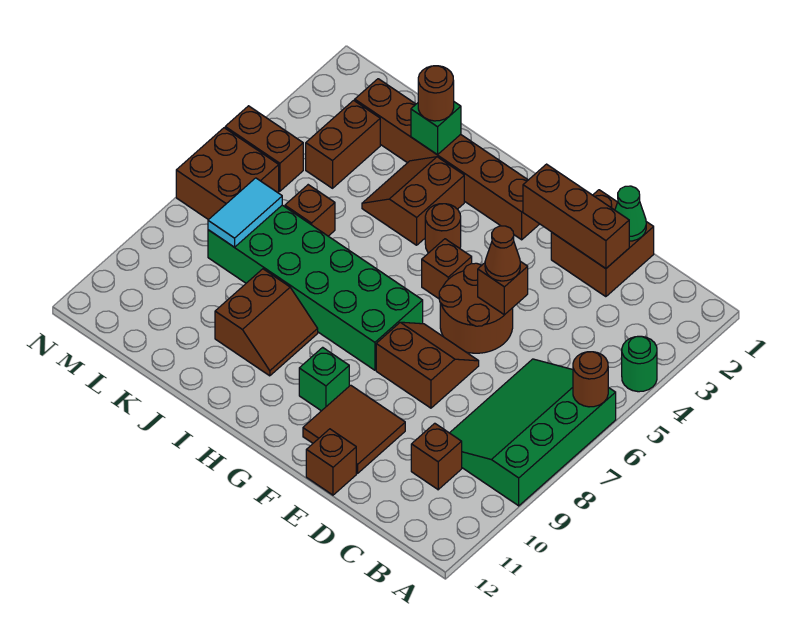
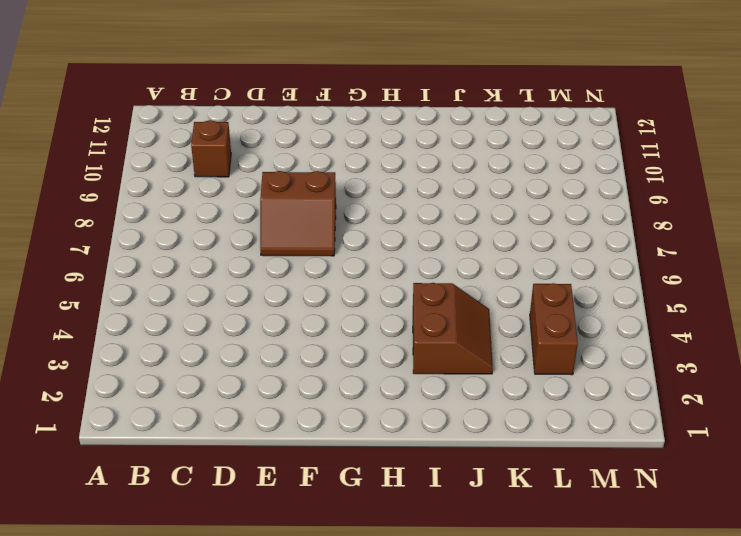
none -> green round brick A4 level 1
none -> green slope A6:C9 level 1 top A
none -> brown brick D1:E2 level 1

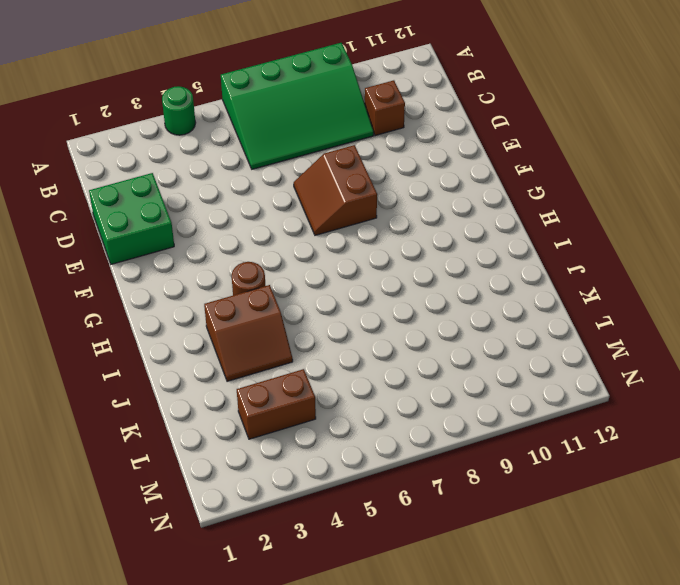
green brick D1:E2 level 1 -> brown brick D1:E2 level 1
none -> brown round brick E5:F6 level 1
none -> brown tile E10:F11 level 1
none -> brown brick E12 level 1

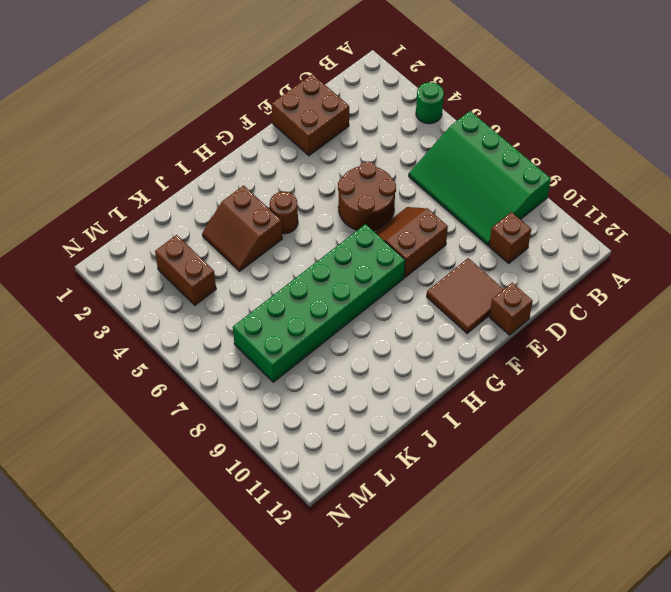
none -> brown brick G2:L2 level 1
none -> brown brick G5 level 1
none -> green brick G10 level 1

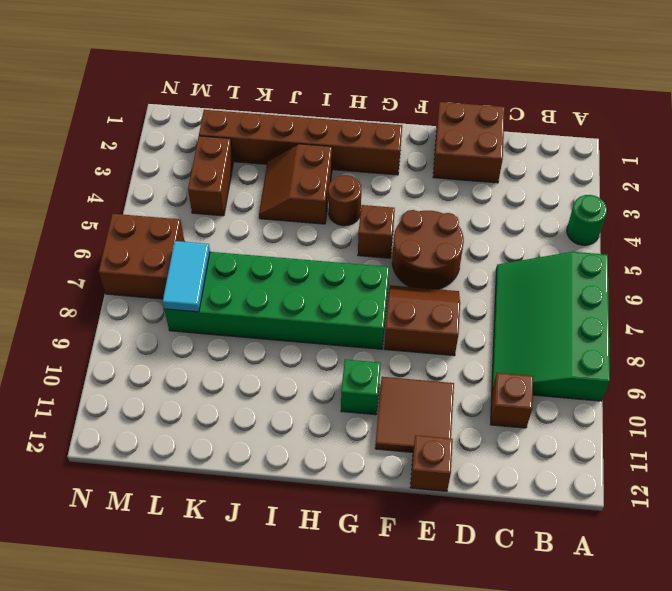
none -> brown slope I9:J10 level 1 top J
none -> brown brick K6 level 1
none -> brown brick M5:N5 level 1

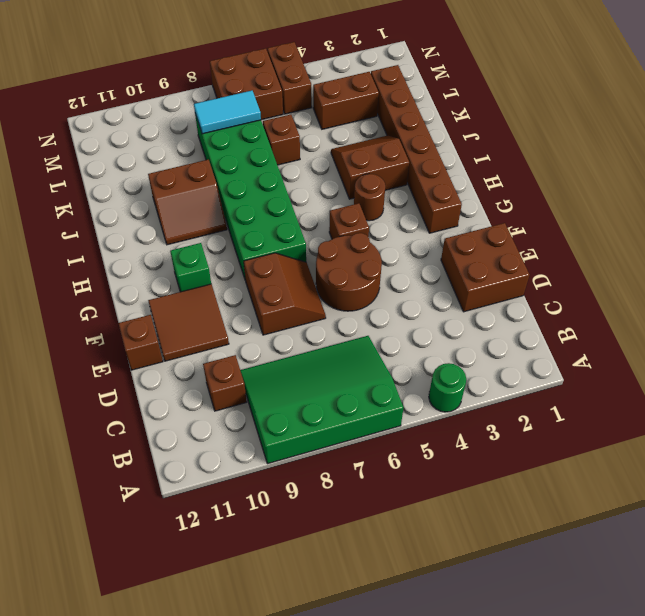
none -> brown round brick A6 level 2
none -> green cone D1 level 2
none -> brown brick D2:F2 level 2

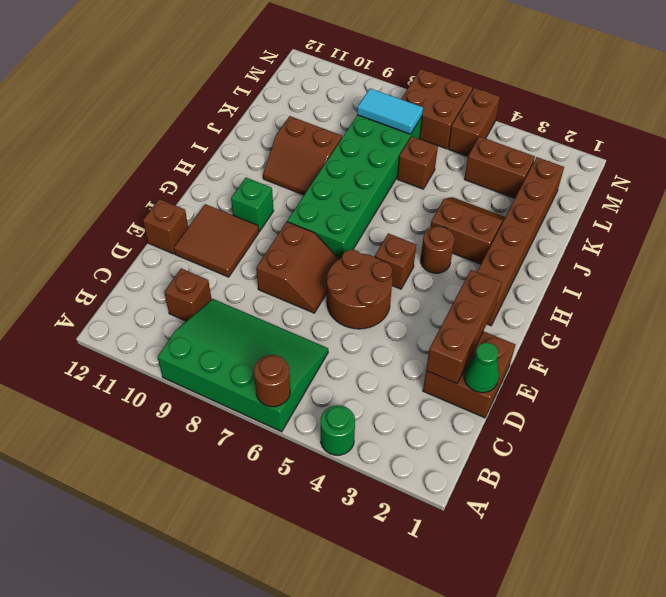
none -> brown brick E5 level 2
none -> green brick J2 level 2
none -> brown cone E5 level 3

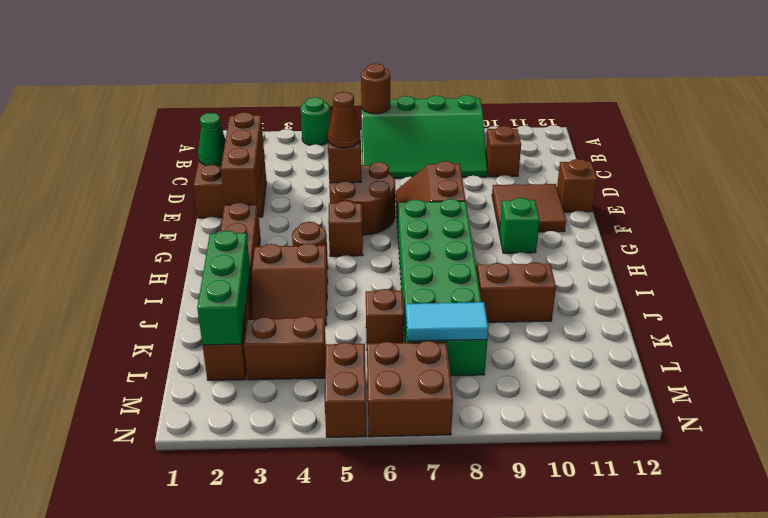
green brick J2:L2 level 2 -> green brick J2 level 2
none -> brown round brick J2 level 3

